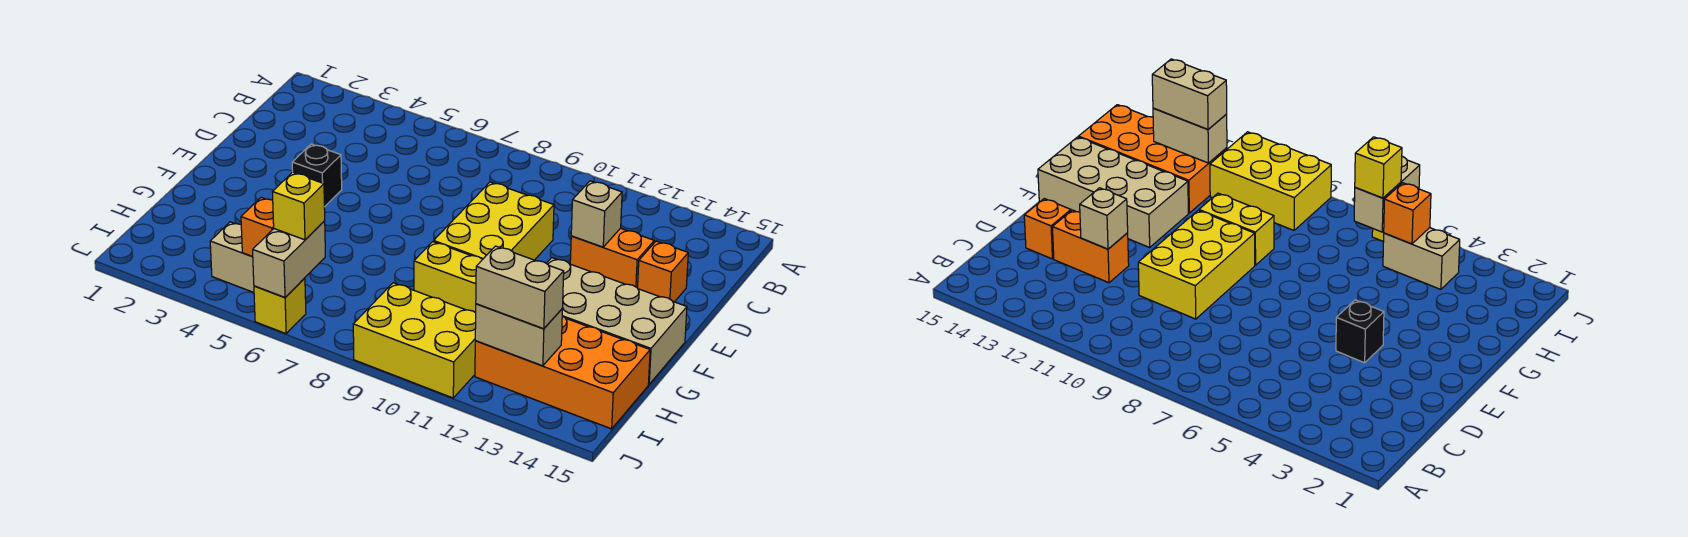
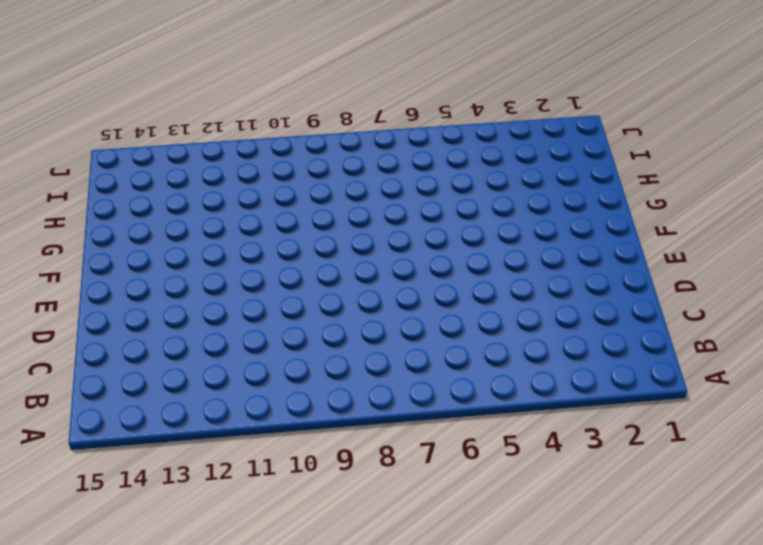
none -> yellow brick D9:F10 level 1
none -> orange brick D12:D13 level 1
none -> orange brick D14 level 1

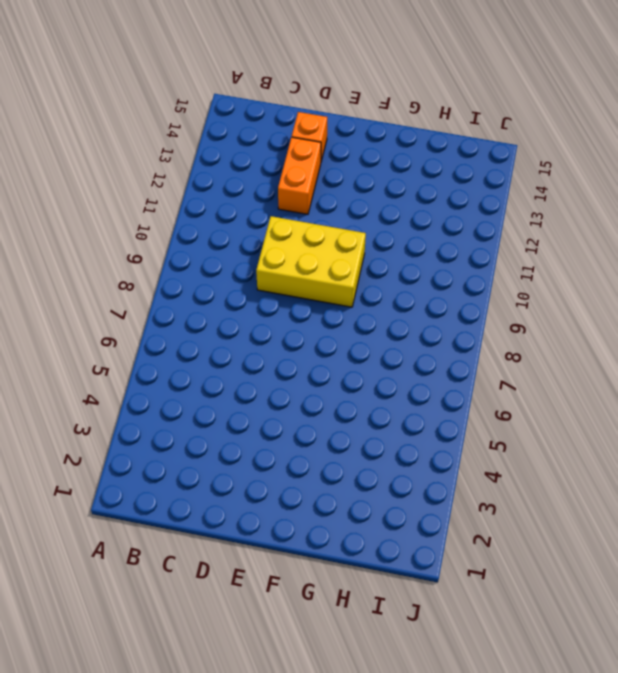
none -> black brick E4 level 1
none -> tan brick F12:G15 level 1
none -> yellow brick G9:G10 level 1

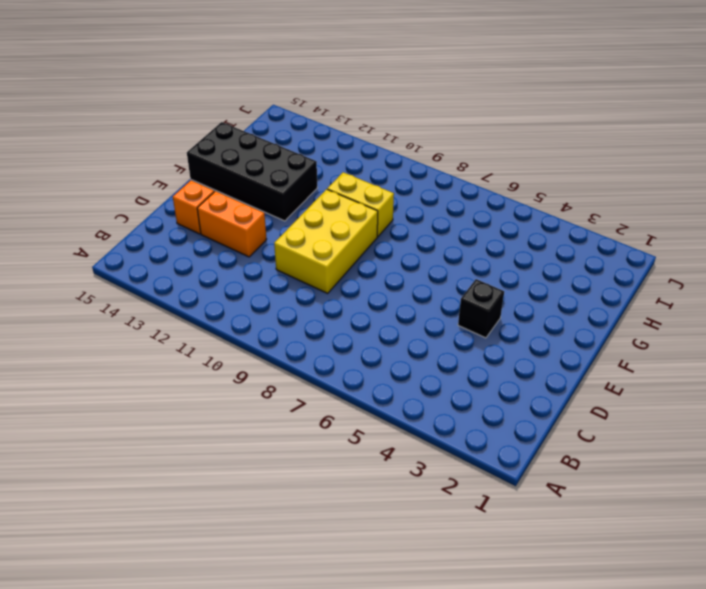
black brick F12:G15 level 1 -> tan brick F12:G15 level 1
none -> orange brick H12:I15 level 1
none -> tan brick I4:I5 level 1
none -> yellow brick I9:J11 level 1

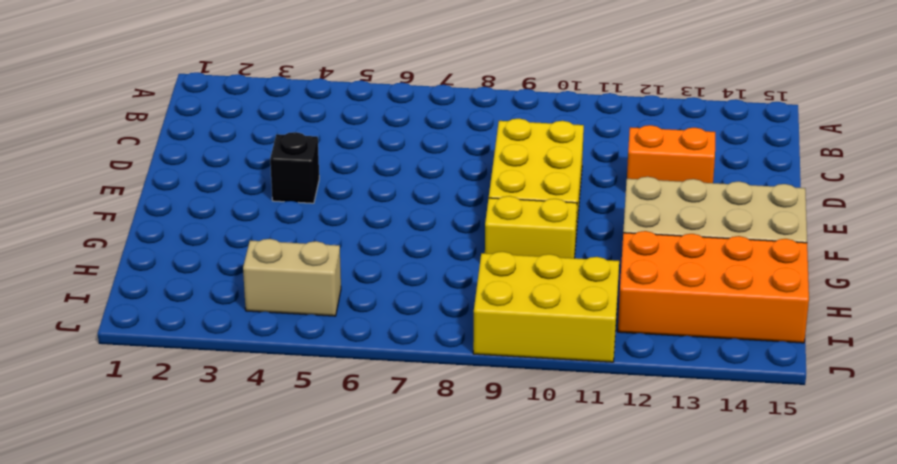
none -> orange brick D14 level 1
none -> yellow brick J6 level 1
none -> tan brick D12 level 2

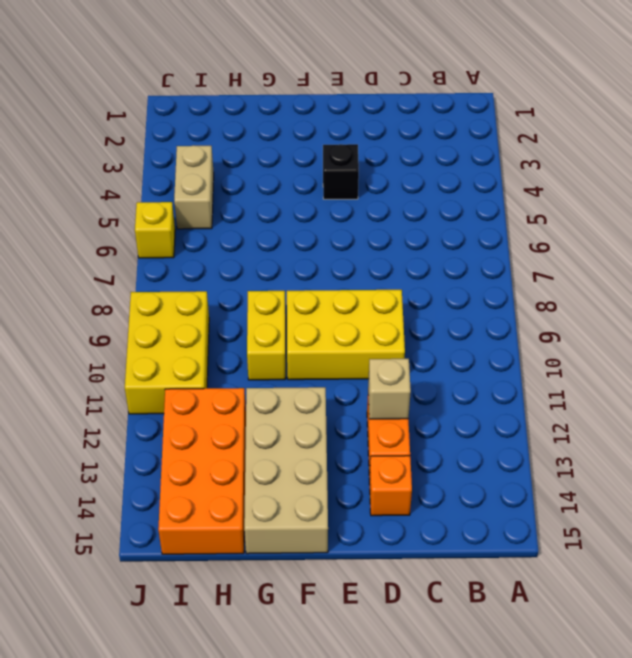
none -> orange brick I5 level 2
none -> tan brick I6:J6 level 2
none -> tan brick I12:I13 level 2

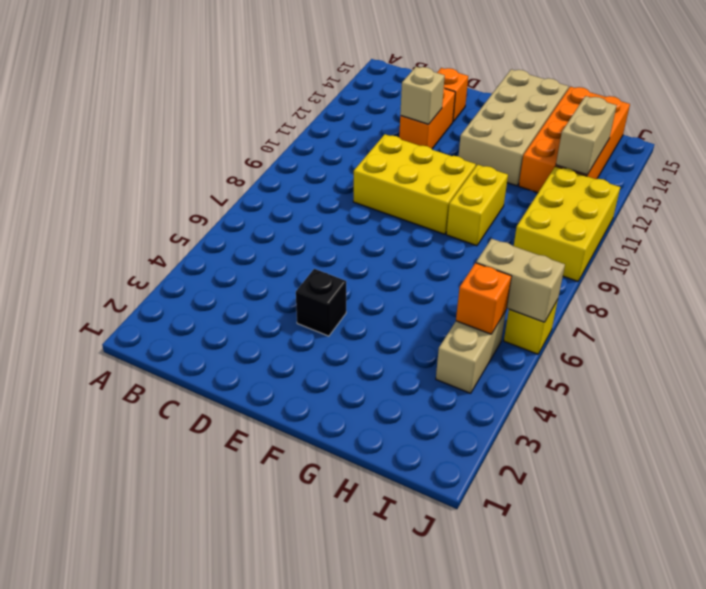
none -> yellow brick I6 level 3
none -> tan brick I12:I13 level 3

